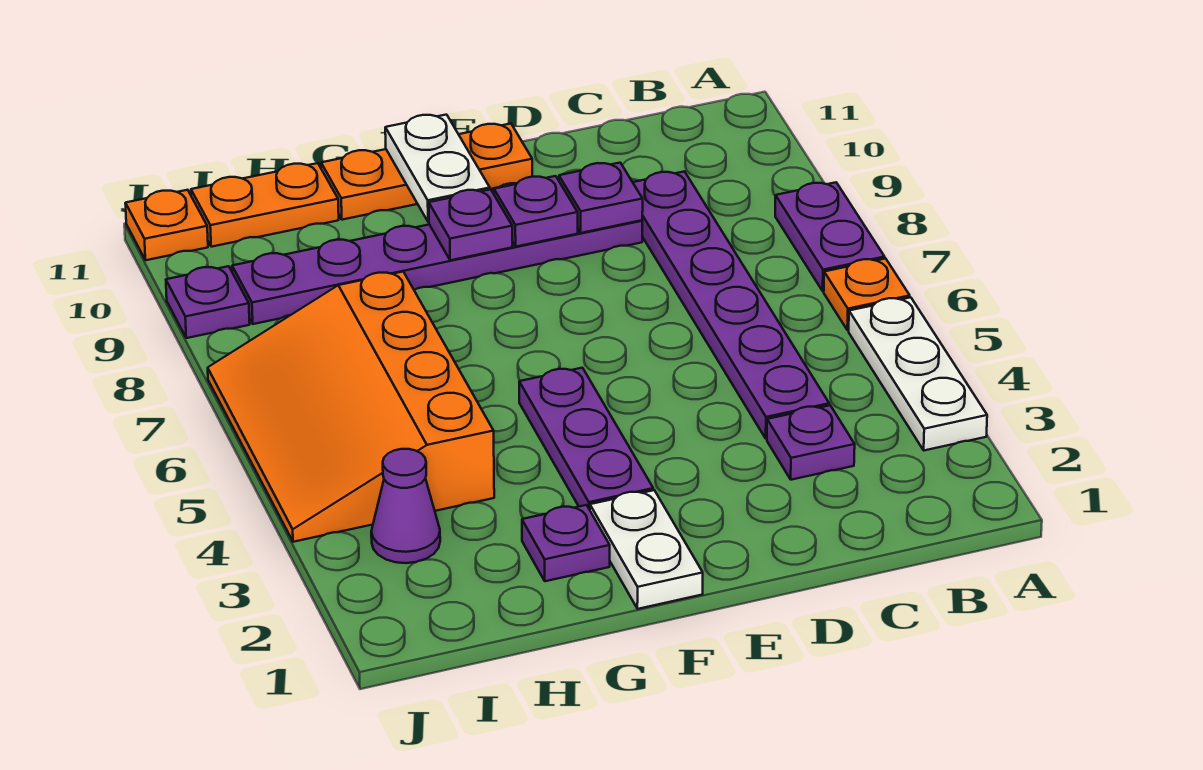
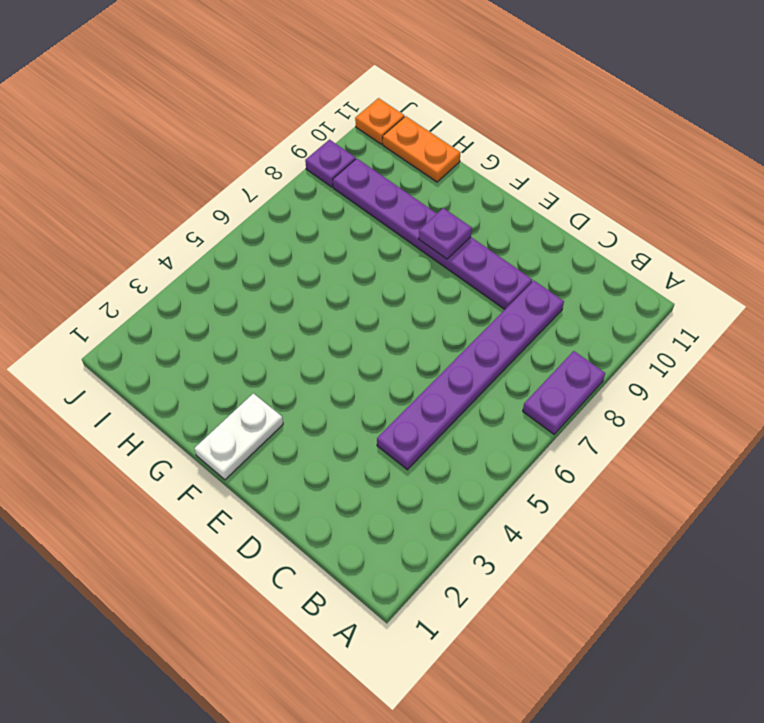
none -> white plate A3:A5 level 1
none -> orange plate A6 level 1
none -> purple plate C3 level 1

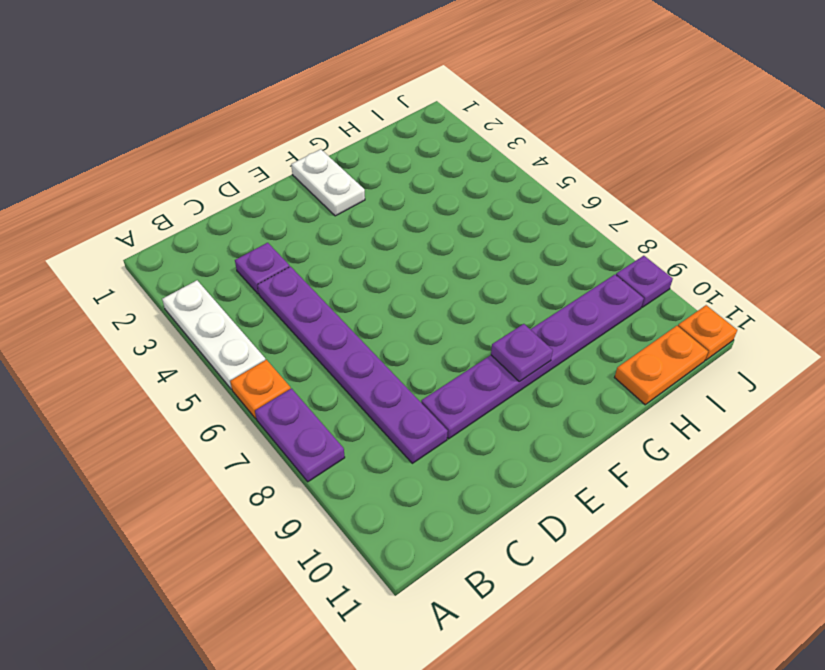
none -> orange plate E11:G11 level 1
none -> purple plate F3:F5 level 1
none -> purple plate G2 level 1

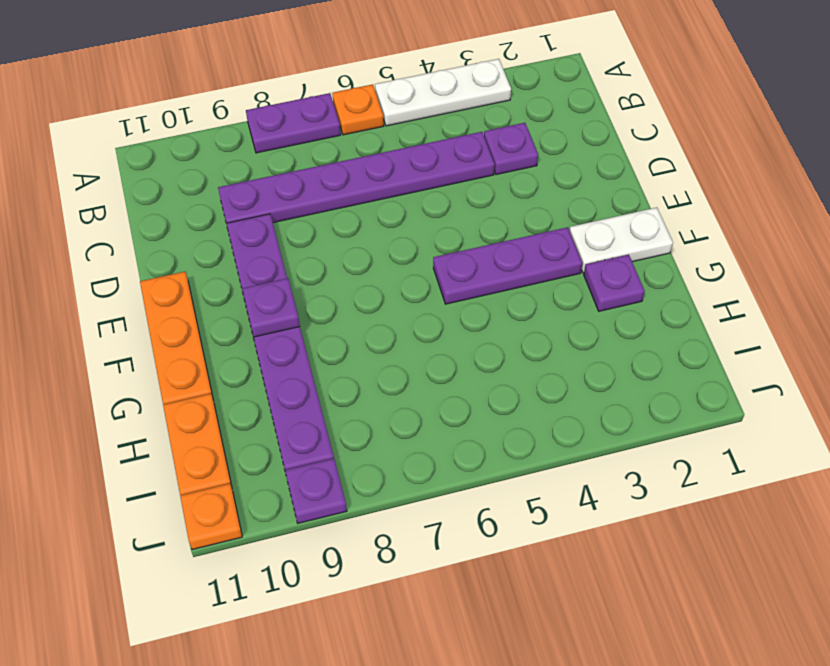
none -> orange slope H4:J7 level 1 top H
none -> purple cone I3 level 1
none -> purple plate D9 level 2

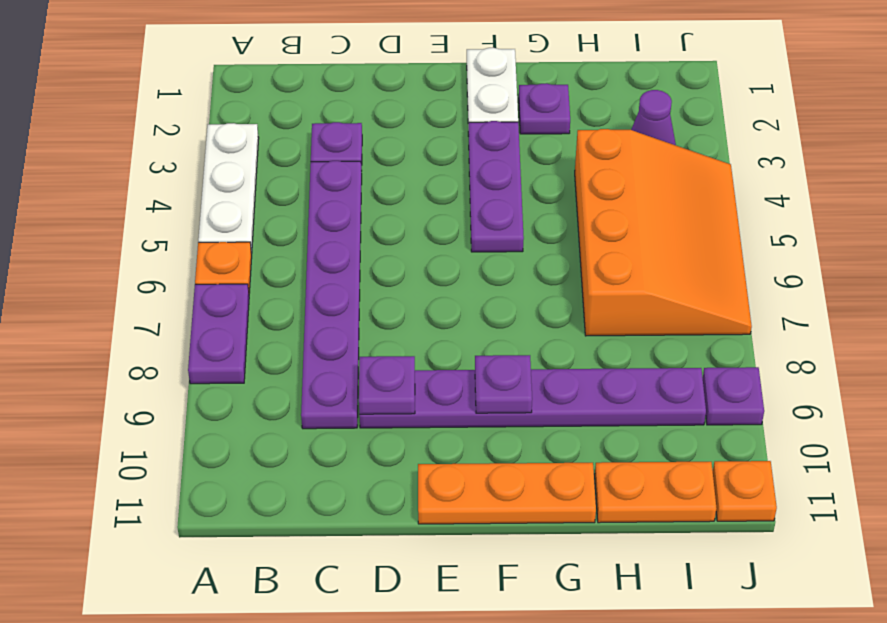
none -> purple plate E9 level 2
none -> white plate F10:F11 level 2

